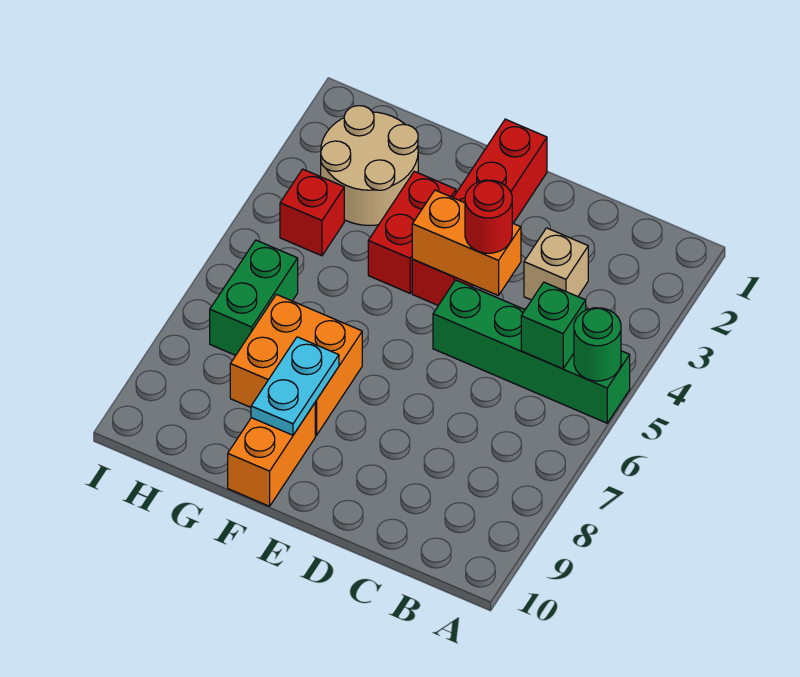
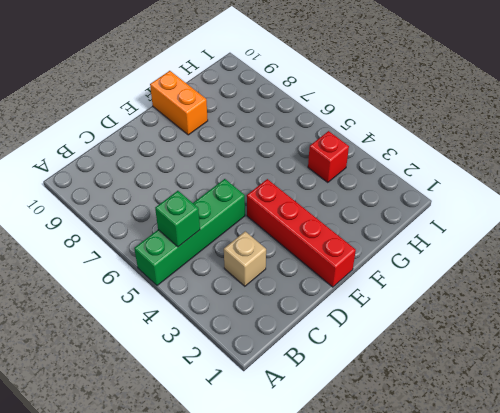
none -> red brick F3:F4 level 1
none -> orange brick F7:G8 level 1
none -> tan round brick G2:H3 level 1

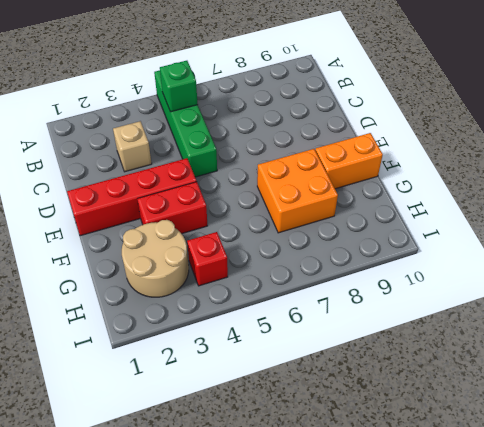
none -> green brick H6:H7 level 1
none -> green round brick A5 level 2
none -> orange brick D4:E4 level 2

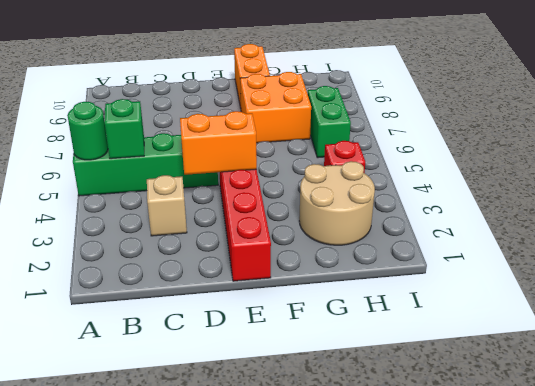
none -> red brick F3:F4 level 1
none -> cyan plate F8:F9 level 2
none -> red round brick D4 level 3

